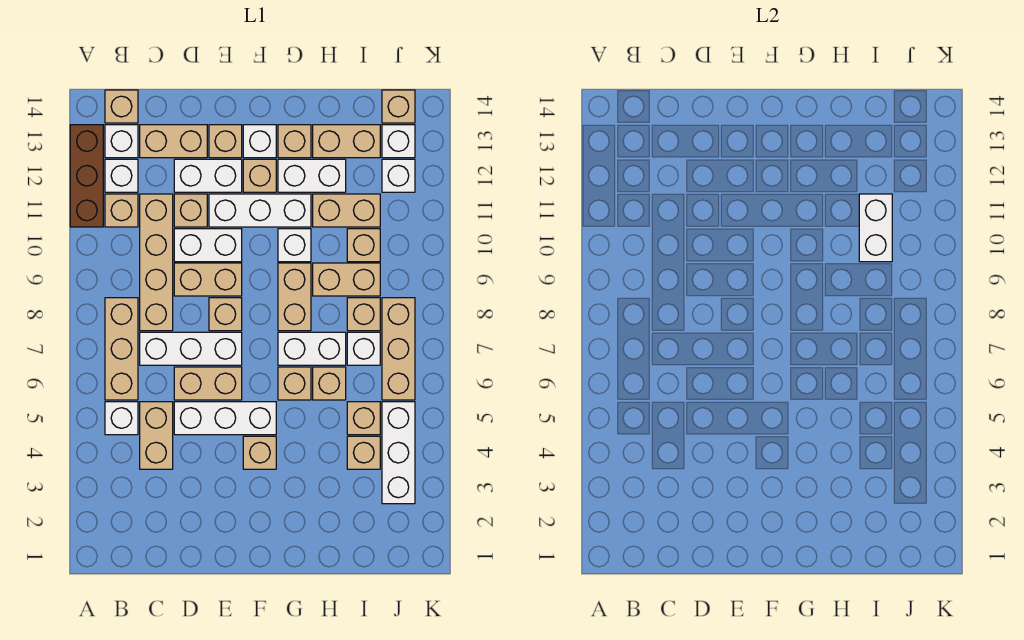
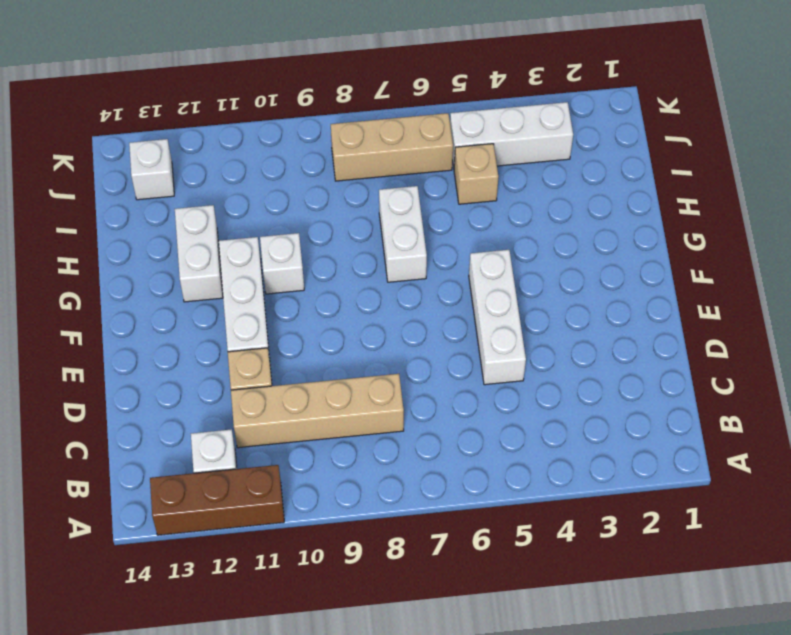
none -> white brick B5 level 1
none -> tan brick B6:B8 level 1
none -> tan brick B11 level 1
none -> white brick B13 level 1

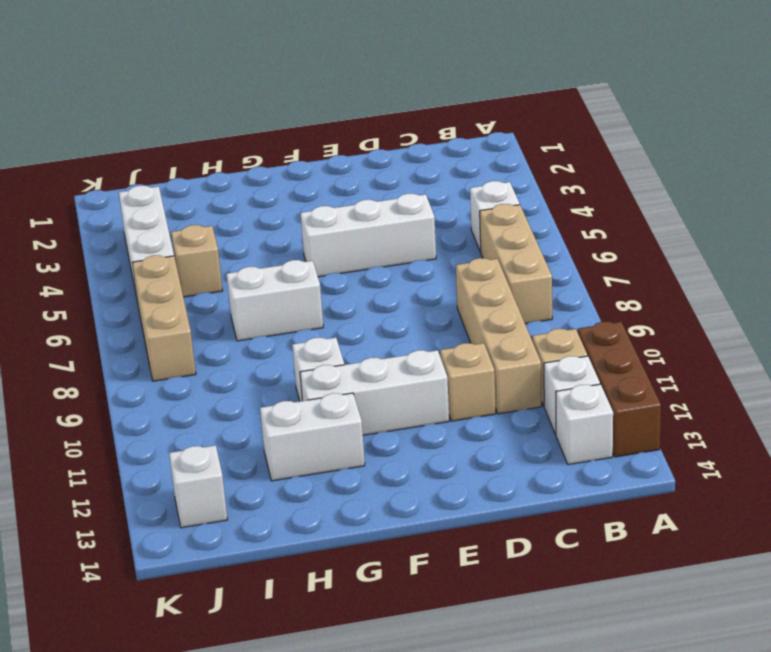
none -> tan brick B14 level 1
none -> tan brick C4:C5 level 1
none -> white brick C7:E7 level 1
none -> tan brick C13:D13 level 1

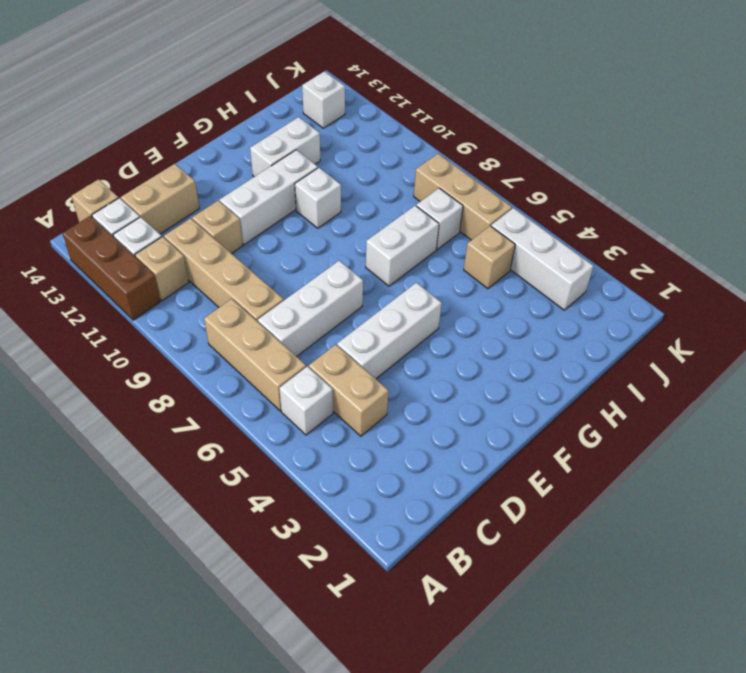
none -> tan brick D6:E6 level 1
none -> tan brick D9:E9 level 1
none -> white brick D10:E10 level 1
none -> white brick D12:E12 level 1

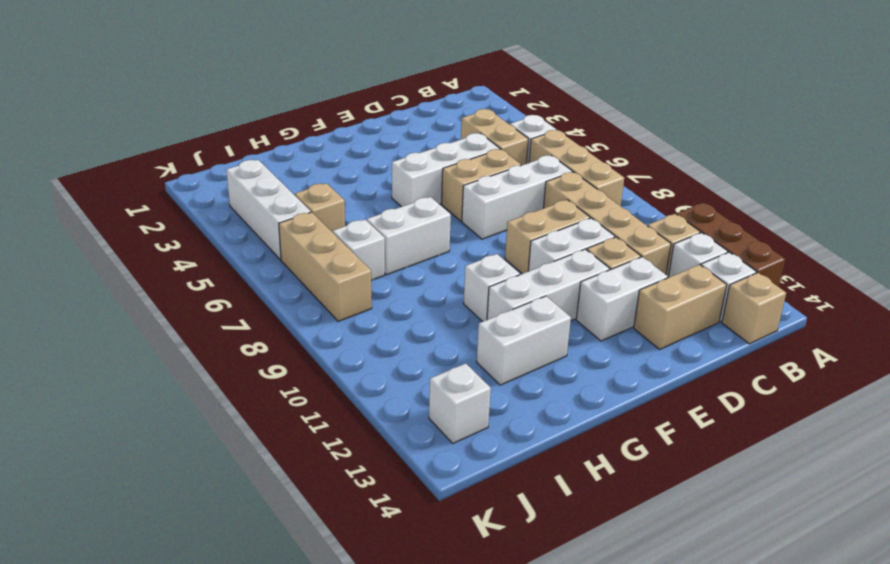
none -> tan brick E8 level 1
none -> tan brick E13 level 1
none -> tan brick F4 level 1
none -> tan brick F12 level 1

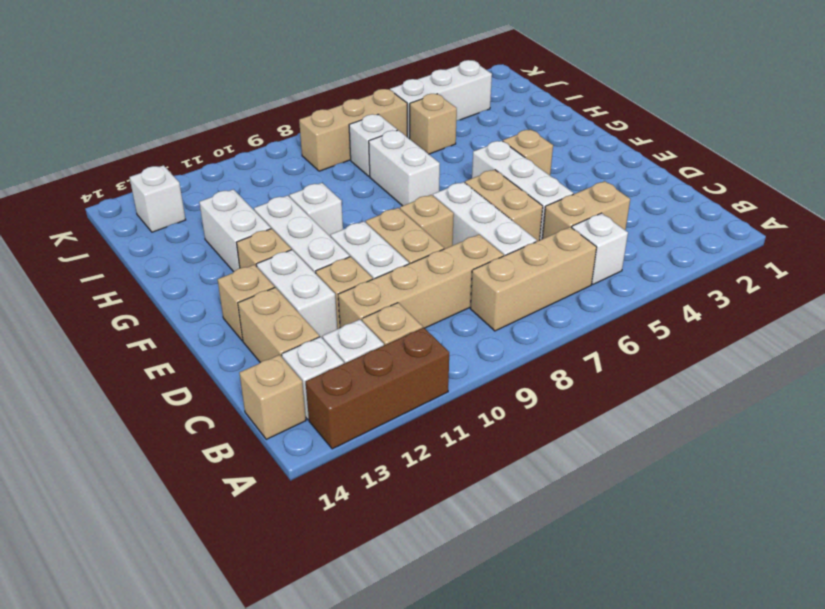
none -> white brick F13 level 1
none -> tan brick G6 level 1
none -> tan brick G8:G9 level 1
none -> tan brick G13 level 1

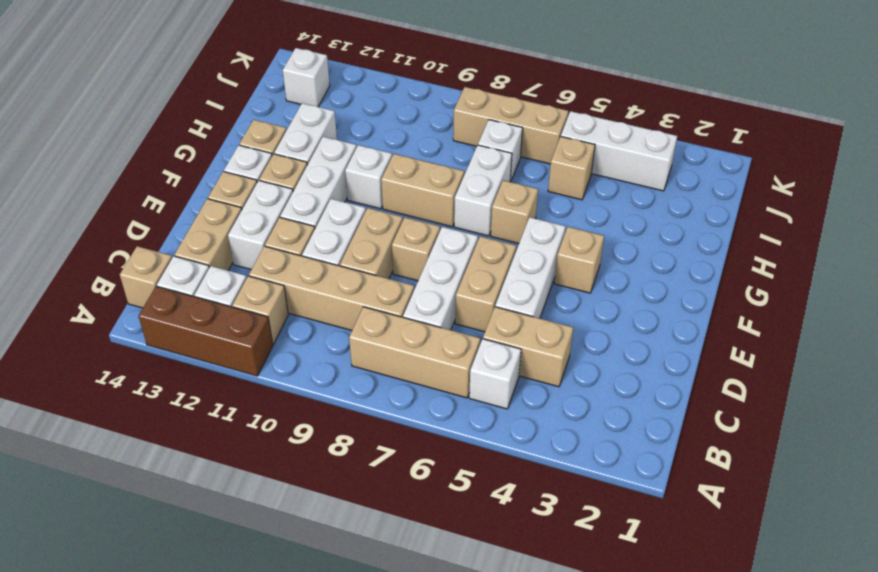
none -> tan brick H6 level 1
none -> tan brick H9:I9 level 1
none -> tan brick H11:I11 level 1
none -> tan brick H13:I13 level 1

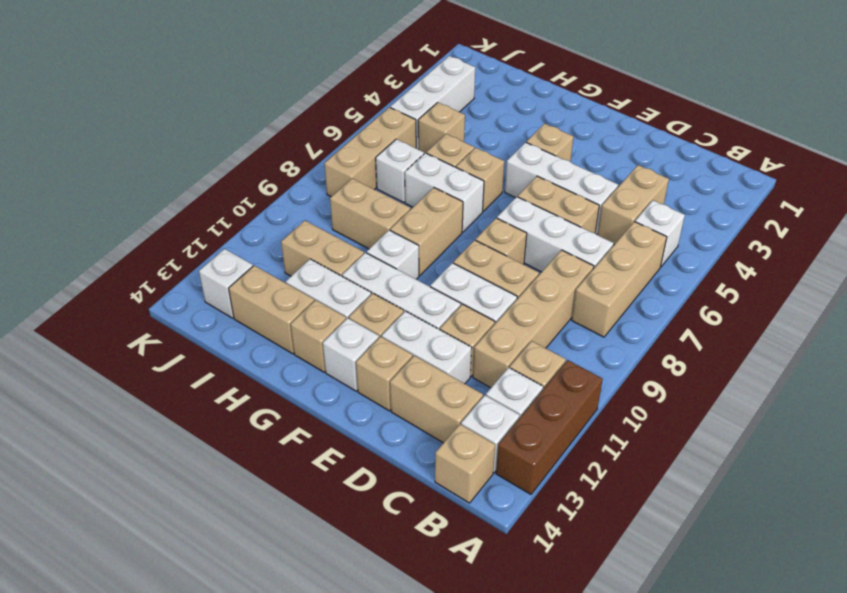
none -> tan brick I4 level 1
none -> tan brick I8 level 1
none -> tan brick I10 level 1
none -> white brick J12 level 1

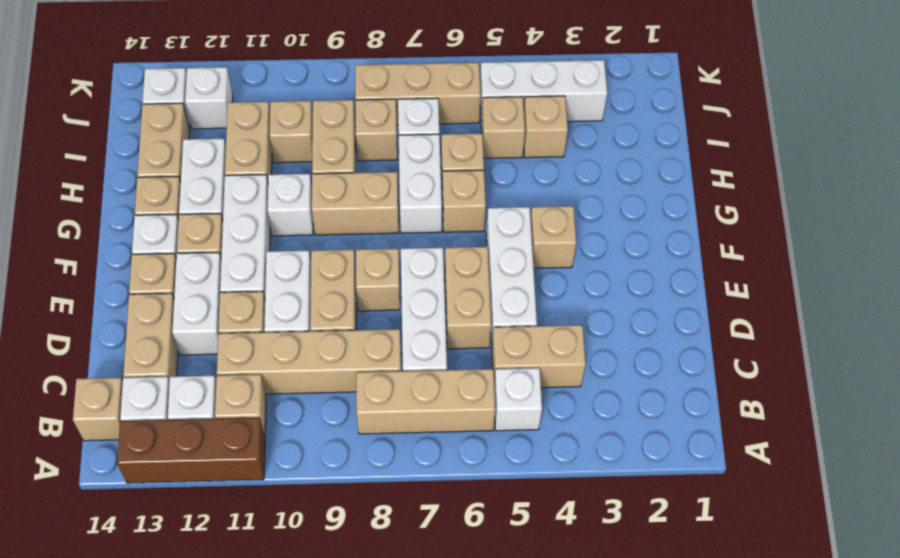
none -> tan brick J14 level 1
none -> white brick I10:I11 level 2

